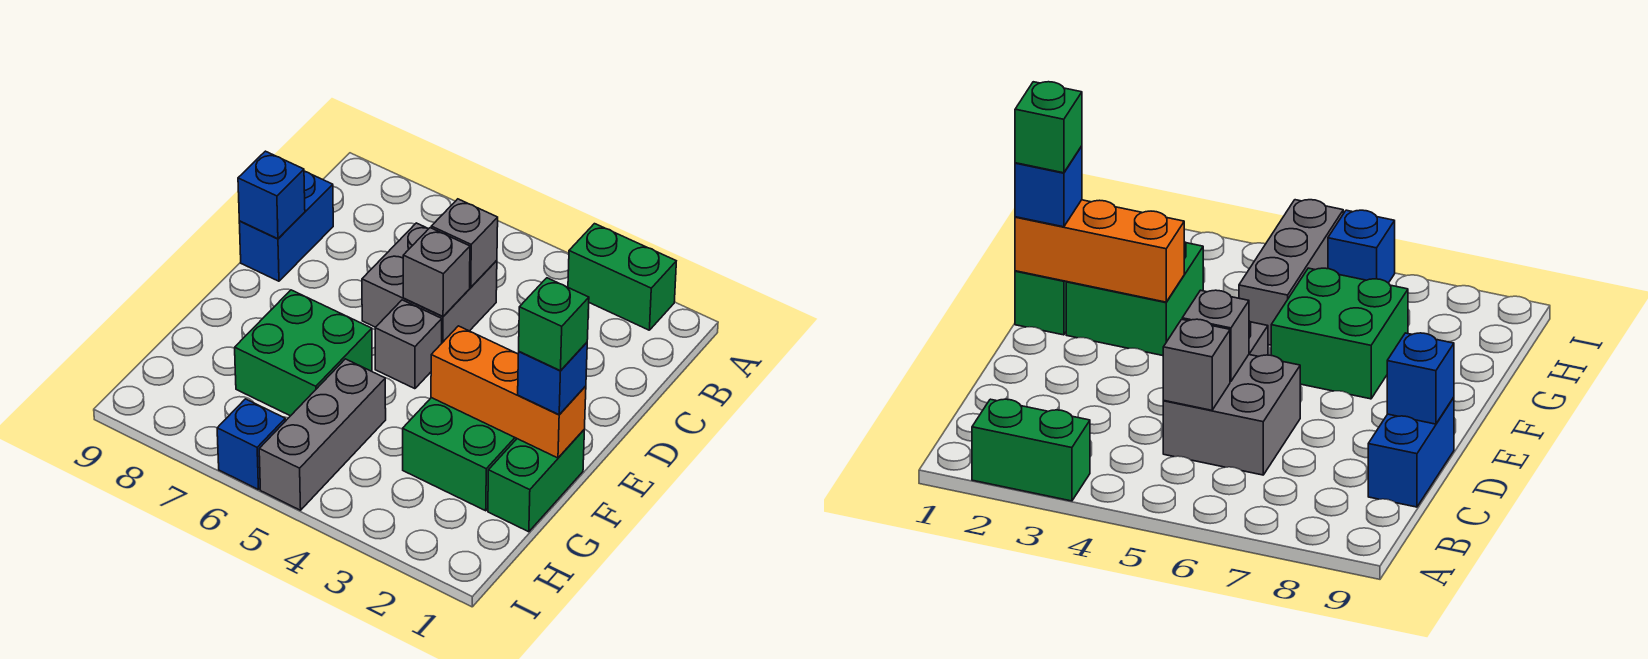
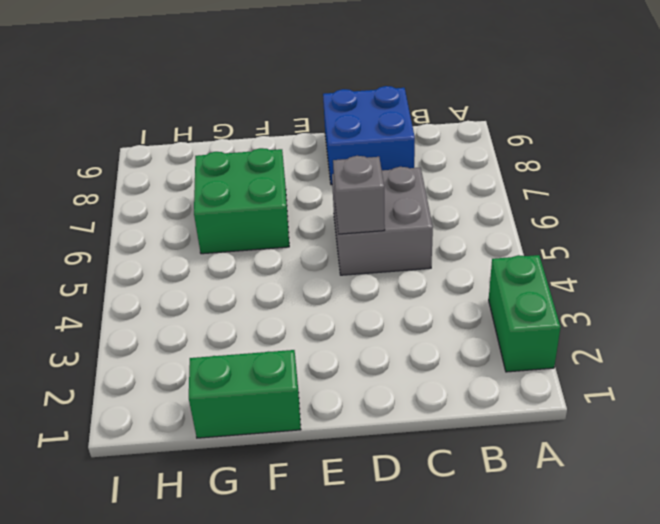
blue brick C8:D9 level 1 -> blue brick C9:D9 level 1
none -> grey brick E5 level 1
none -> green brick F2:G3 level 1
none -> grey brick G5:I5 level 1

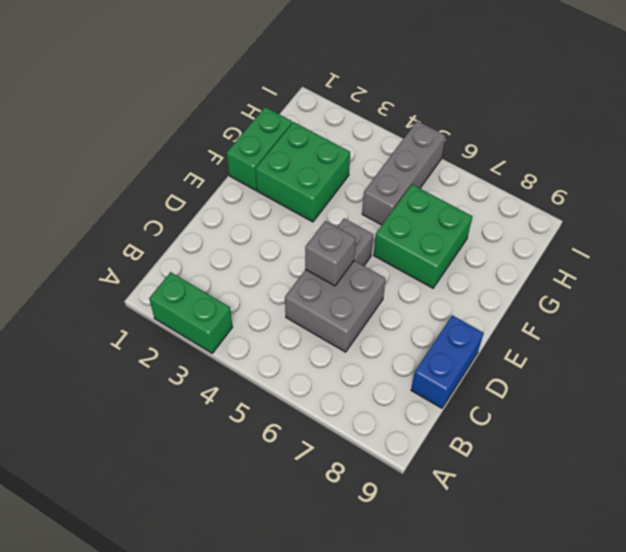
none -> blue brick I6 level 1
none -> grey brick C5 level 2
none -> blue brick D9 level 2

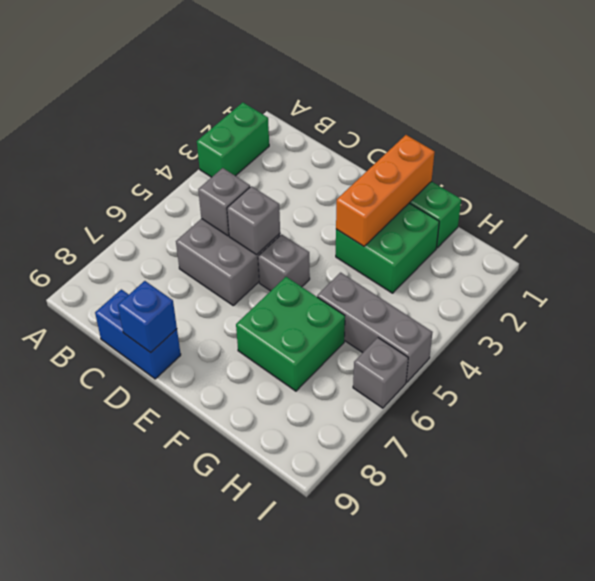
grey brick I6 level 1 -> blue brick I6 level 1
none -> blue brick F1 level 3
none -> green brick F1 level 4

